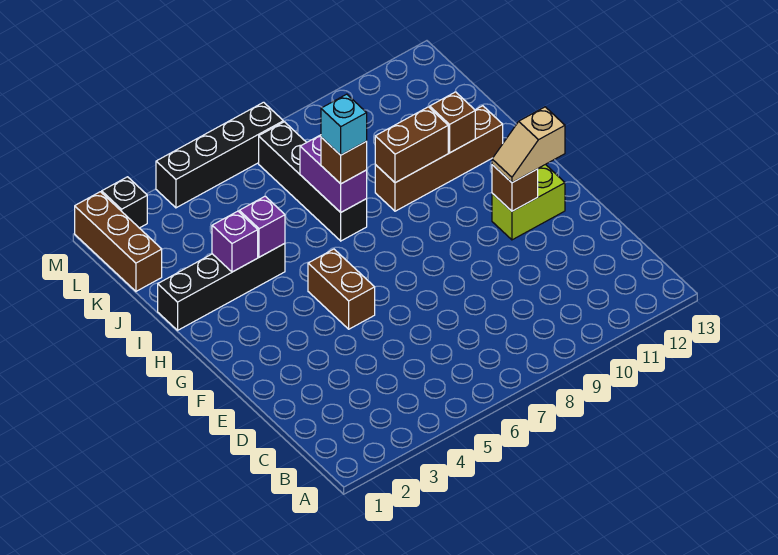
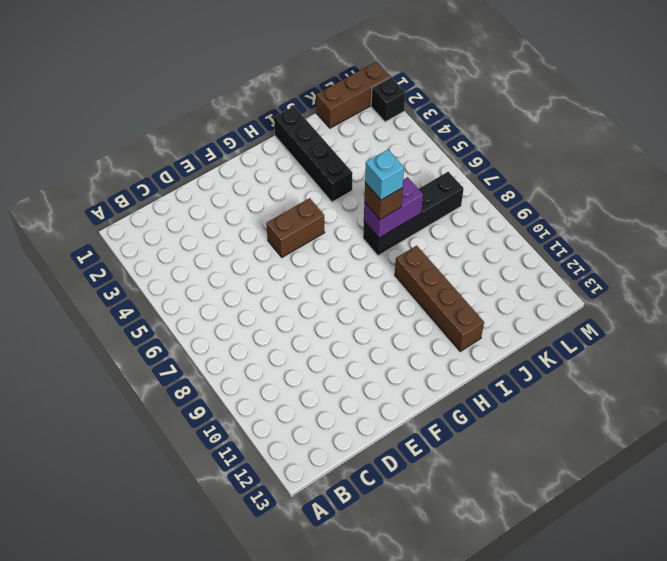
none -> lime brick F11:F12 level 1
none -> black brick M4:M7 level 1
none -> brown brick F11 level 2

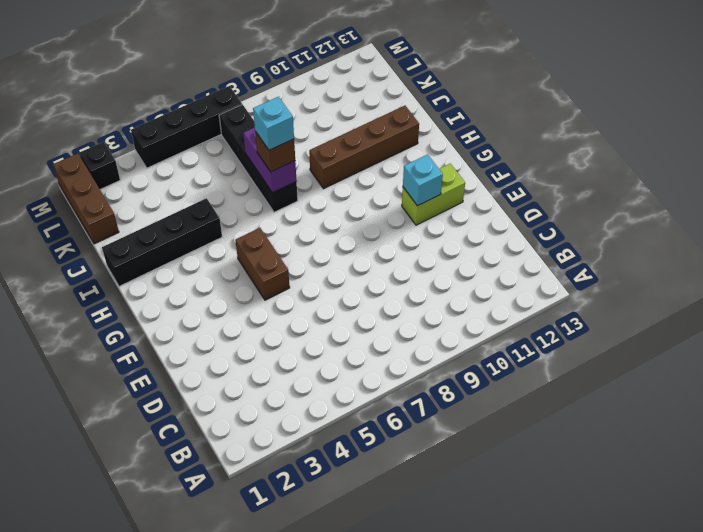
cyan brick F11 level 2 -> brown brick F11 level 2
none -> purple brick I3 level 2
none -> purple brick I4 level 2
none -> brown brick I9:I10 level 2

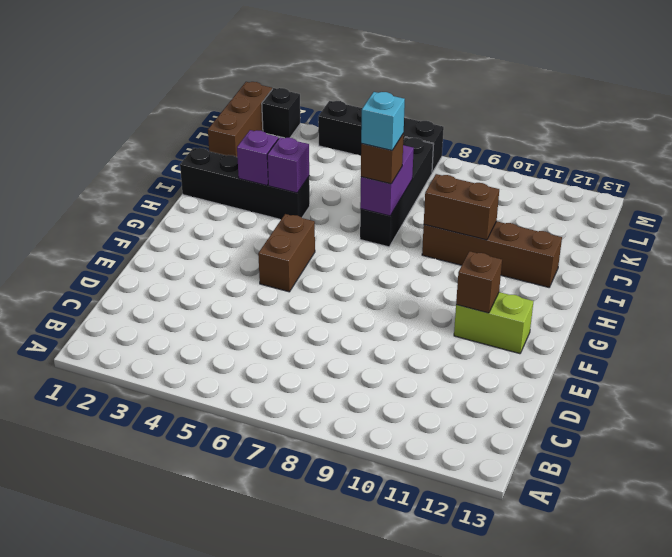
none -> brown brick I11 level 2
none -> tan slope F11:F12 level 3 top 12

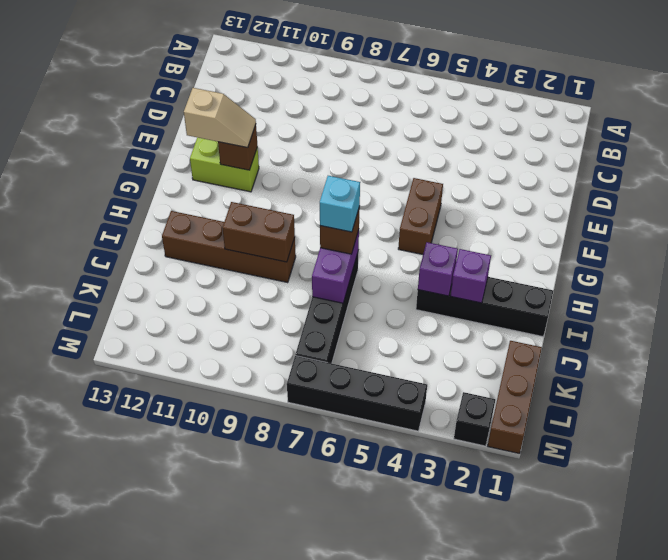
none -> brown brick I11 level 2

